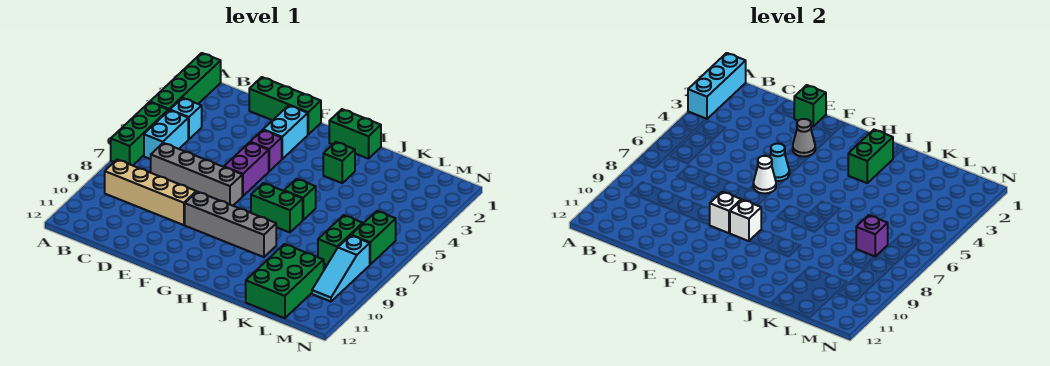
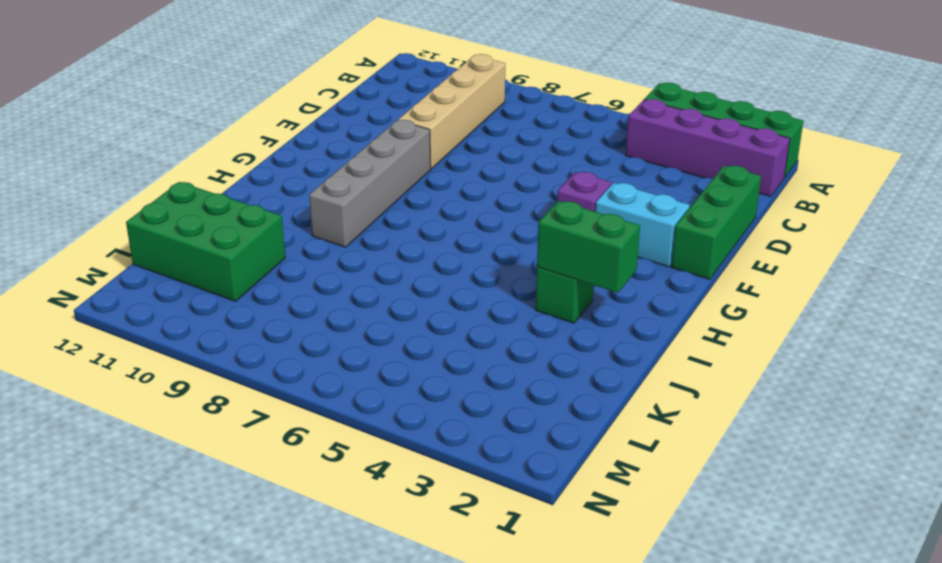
purple brick B1:B4 level 1 -> cyan brick B4 level 1
none -> green brick A5:A7 level 1
none -> cyan brick B5:B6 level 1
none -> grey brick C7:F7 level 1

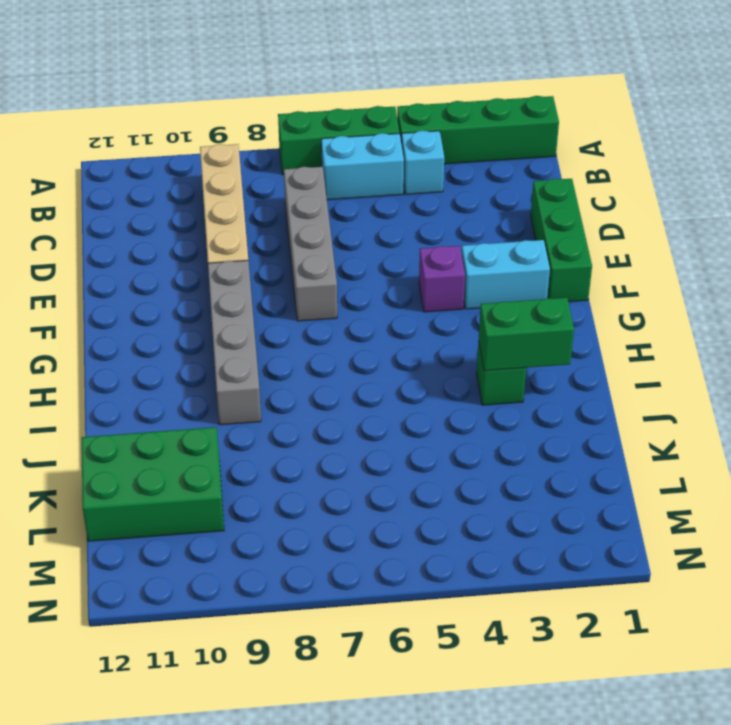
none -> purple brick F5:F6 level 1
none -> green brick H1:I1 level 1
none -> green brick H7:I7 level 1

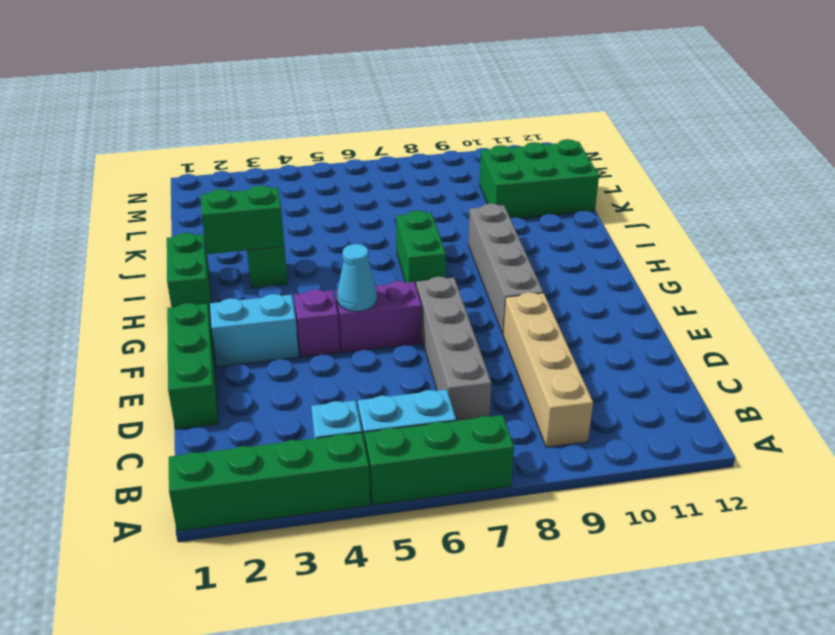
none -> green brick I6 level 1
none -> green brick L7:L8 level 1
none -> green brick M6:M7 level 1

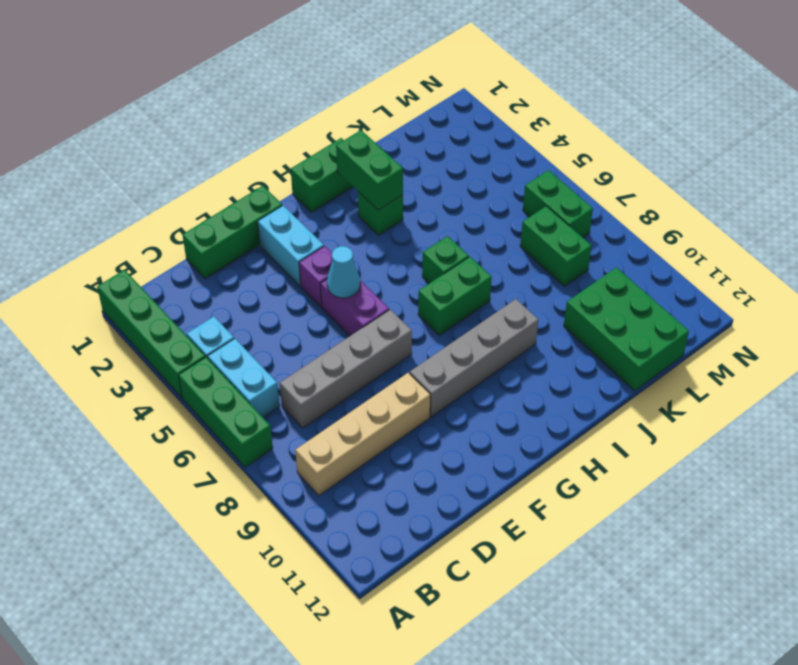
none -> cyan slope M8:M10 level 1 top 8
none -> cyan brick A1:A3 level 2
none -> green brick E1 level 2

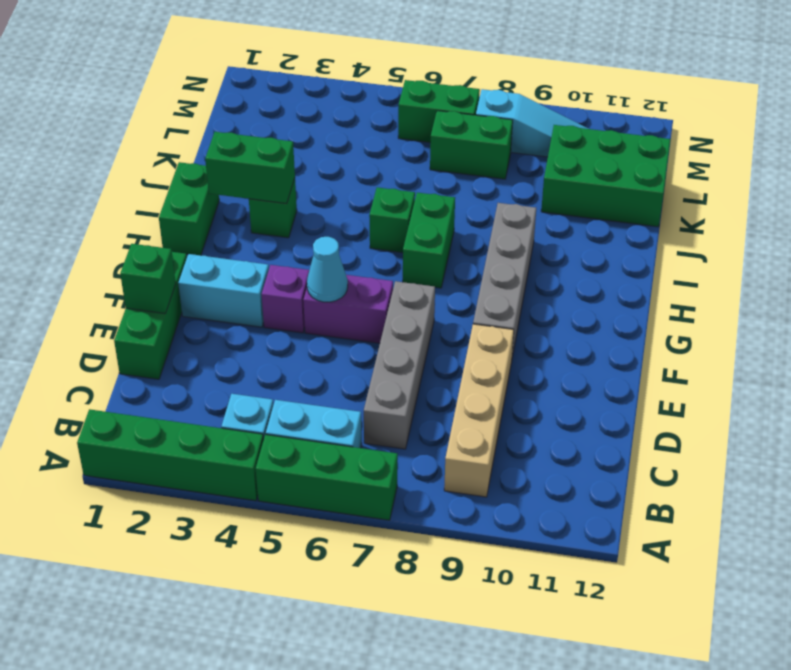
none -> cyan brick A1:A3 level 2
none -> grey cone F3 level 2
none -> white cone F6 level 2

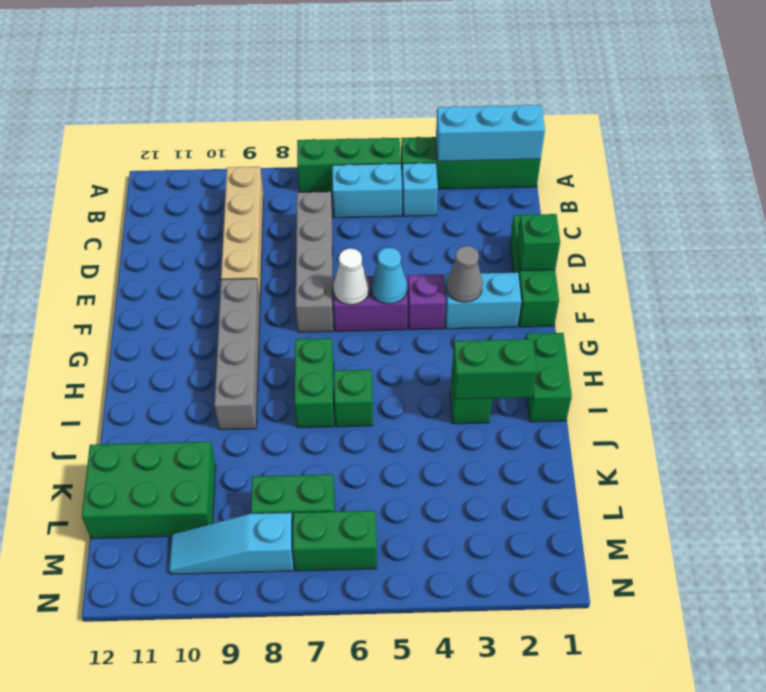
none -> white brick F9 level 2
none -> white brick G9 level 2
none -> purple brick L7 level 2

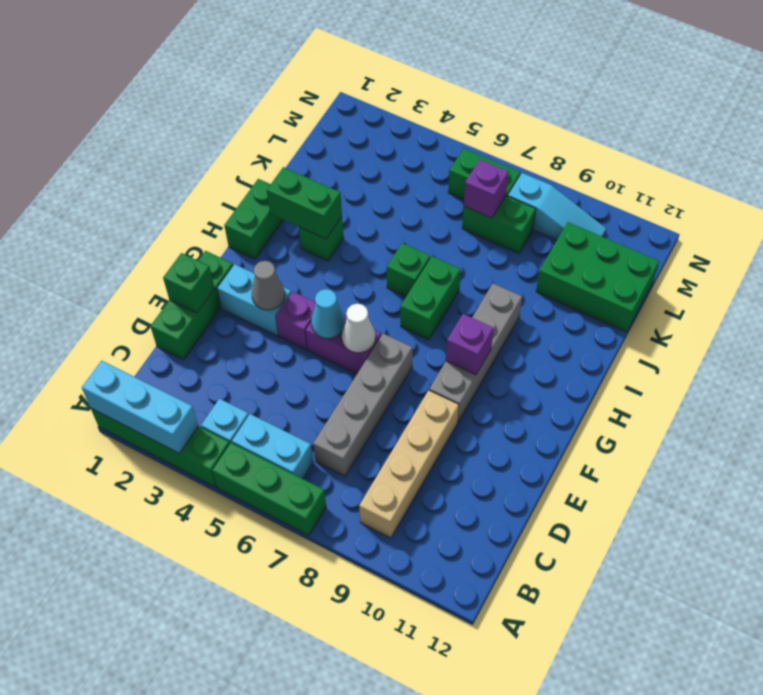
purple brick G9 level 2 -> white brick G9 level 2
none -> white brick F9 level 2

